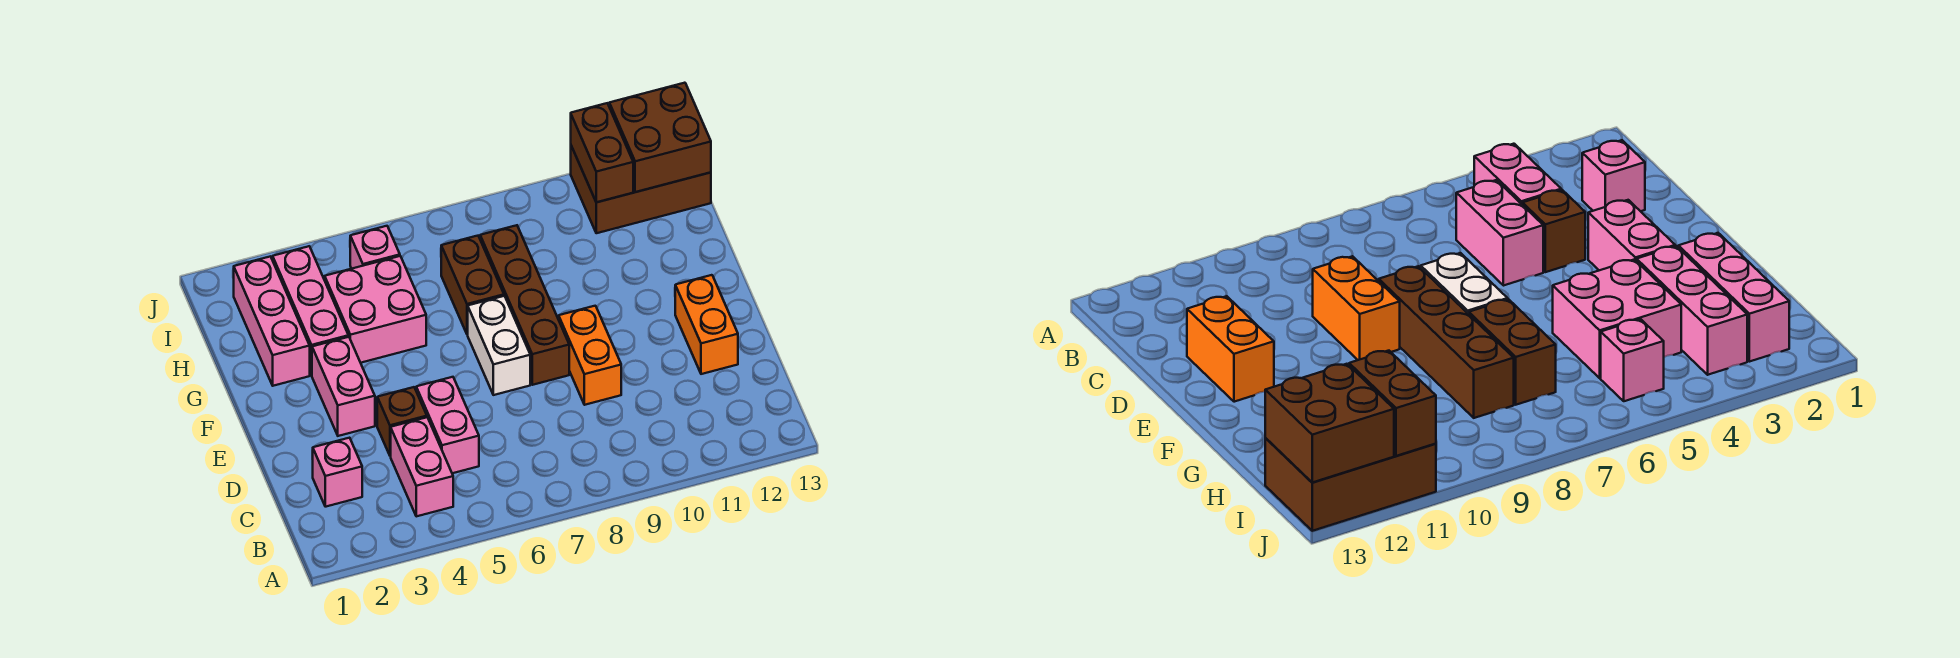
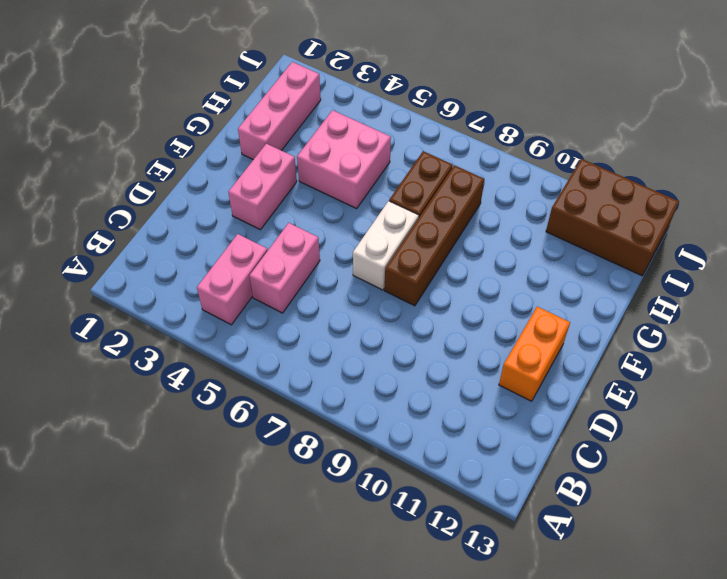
none -> pink brick C2 level 1
none -> brown brick D4 level 1
none -> orange brick D9:E9 level 1

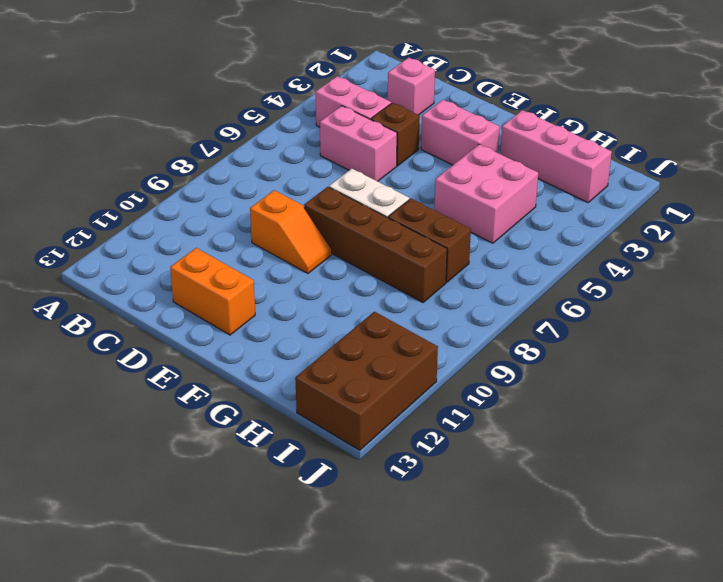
orange slope D9:E9 level 1 top D -> orange brick D9:E9 level 1
none -> pink brick G3:I3 level 1
none -> pink brick I5 level 1
none -> brown brick I11:J11 level 2

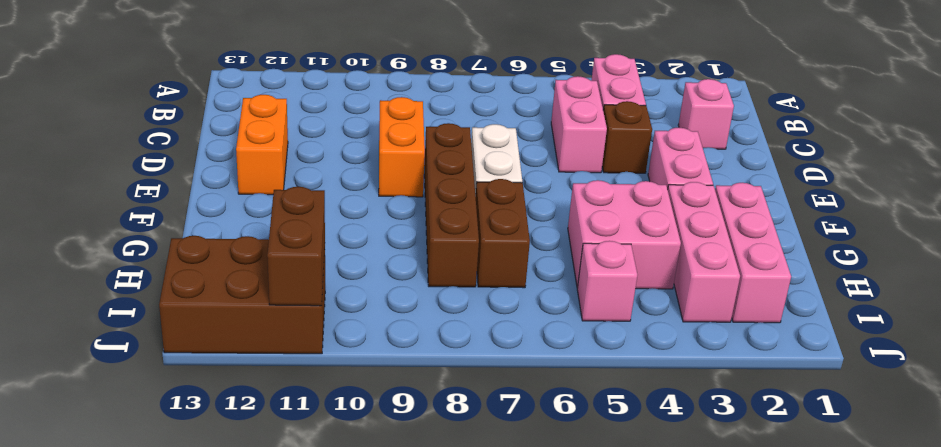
none -> brown brick I12:J13 level 2

